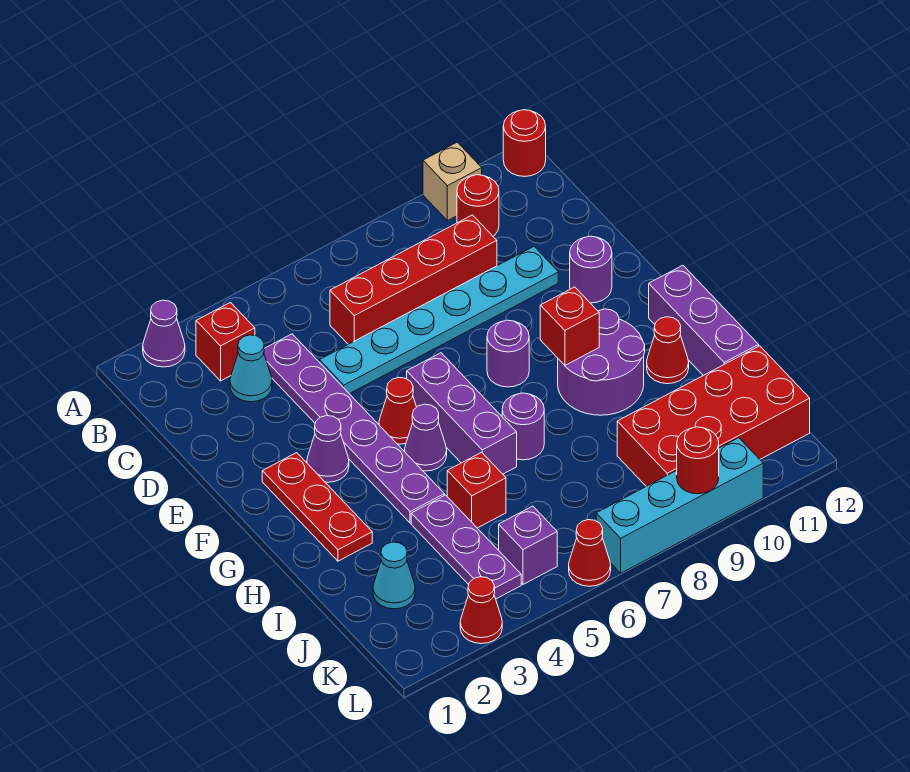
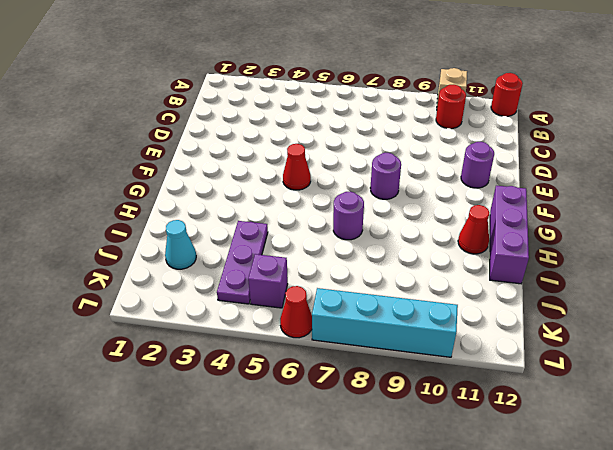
none -> purple cone A2 level 1
none -> red brick B3 level 1
none -> cyan cone C3 level 1
none -> purple plate C4:H4 level 1

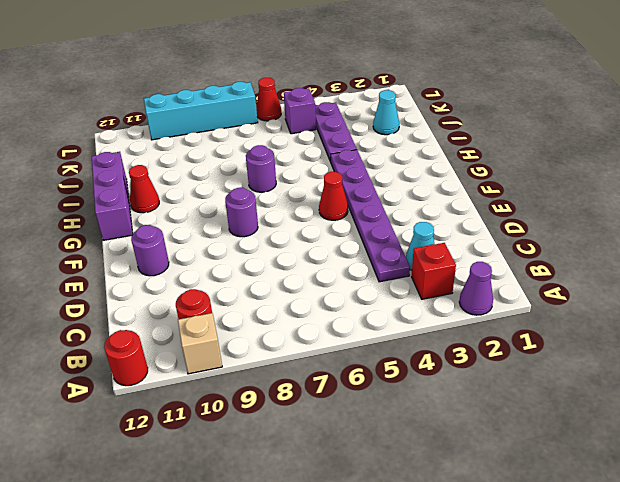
none -> red brick C6:C9 level 1
none -> cyan plate D5:D10 level 1
none -> red plate F2:H2 level 1
none -> purple cone F3 level 1

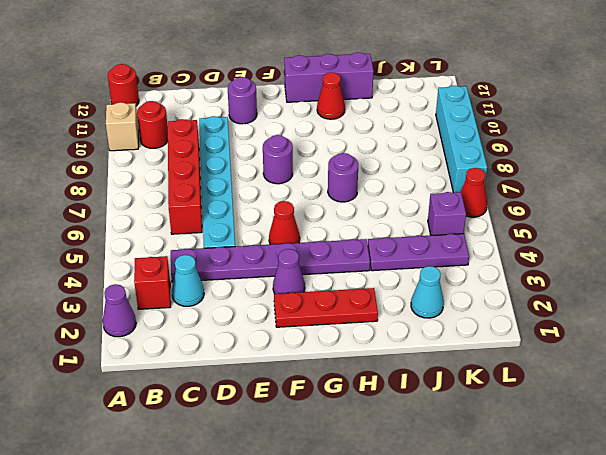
none -> purple brick F6:H6 level 1
none -> purple cone G5 level 1
none -> purple round brick G9:H10 level 1
none -> red brick I5 level 1

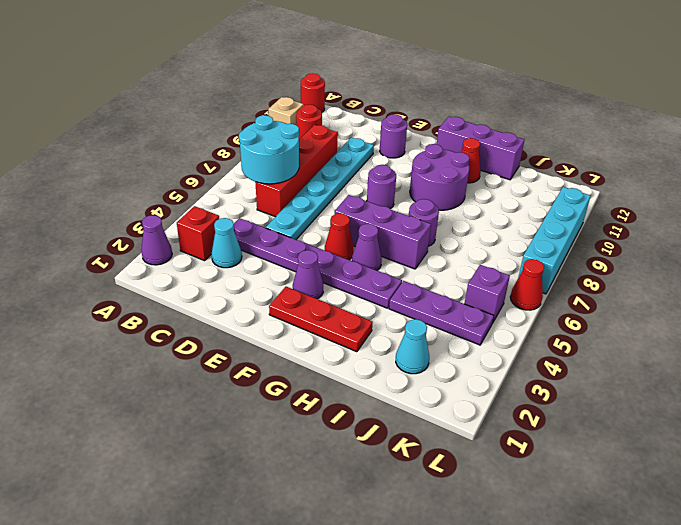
cyan round brick B6:C7 level 2 -> none
none -> red brick I5 level 1
none -> red brick J9:K12 level 1
none -> red cone L3 level 1
none -> red brick G9 level 2

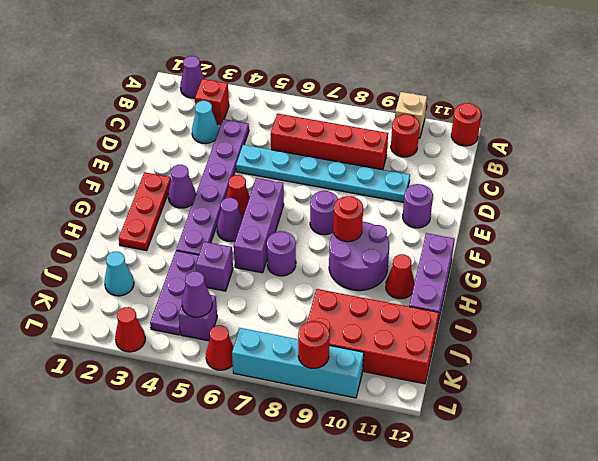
red round brick G9 level 2 -> red brick G9 level 2
purple brick I5 level 1 -> red brick I5 level 1
purple cone K5 level 2 -> none

